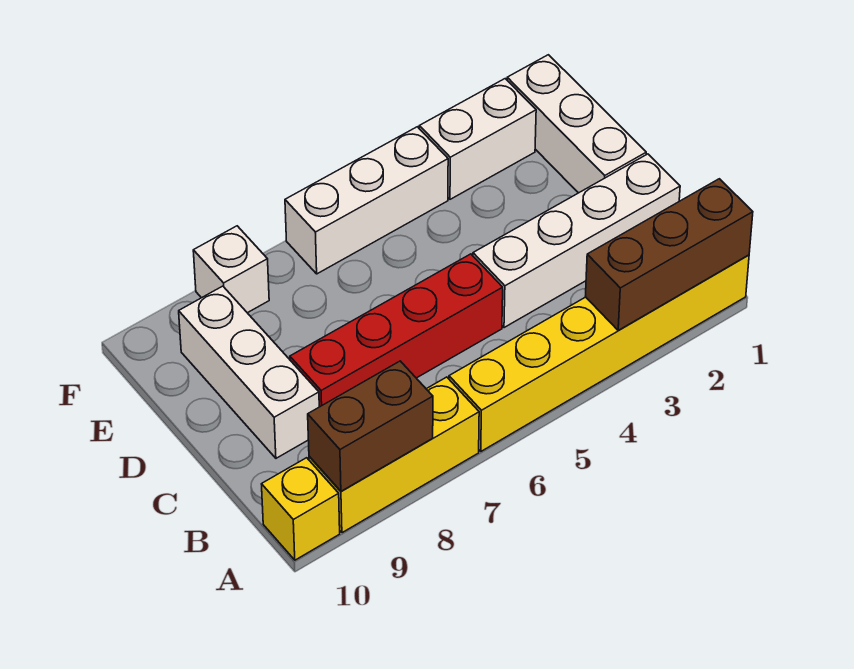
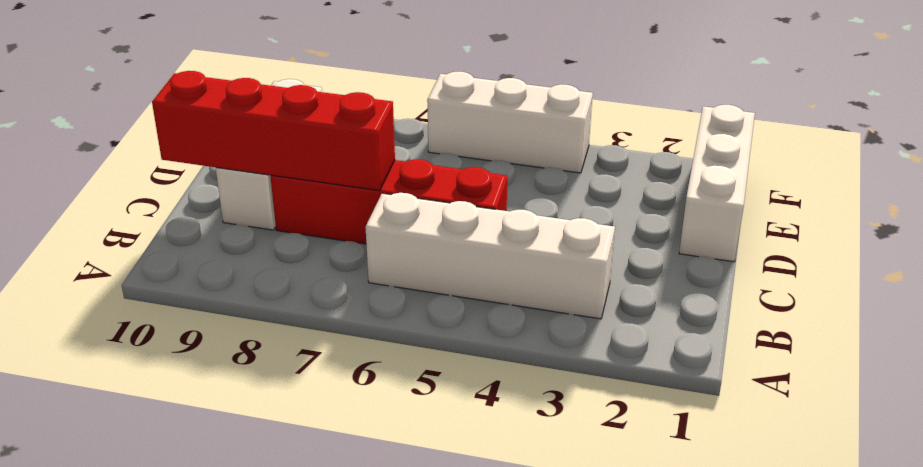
white brick B3:B6 level 1 -> white brick C1:C4 level 1
red brick C7:C10 level 2 -> none
none -> yellow brick A1:A6 level 1
none -> yellow brick A7:A9 level 1
none -> yellow brick A10 level 1

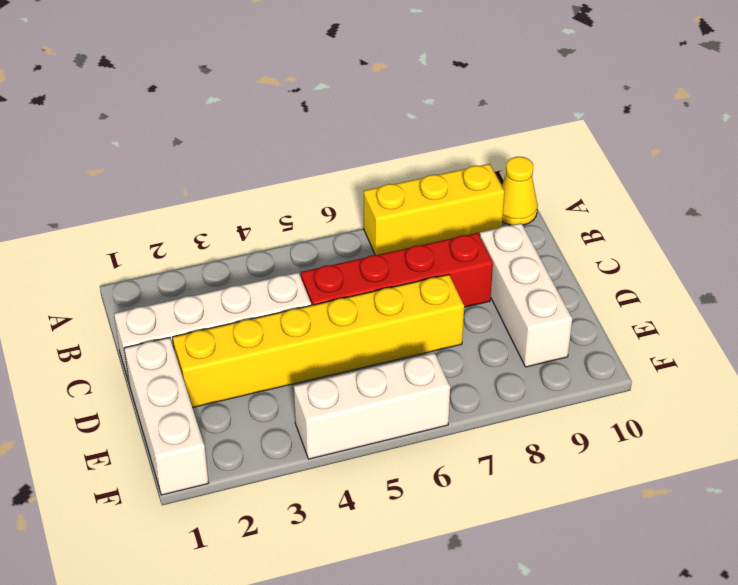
yellow cone A10 level 1 -> yellow brick A10 level 1
yellow brick D2:D7 level 1 -> yellow brick A1:A6 level 1
none -> white brick F2:F3 level 1
none -> white brick F8 level 1
none -> brown brick A1:A3 level 2

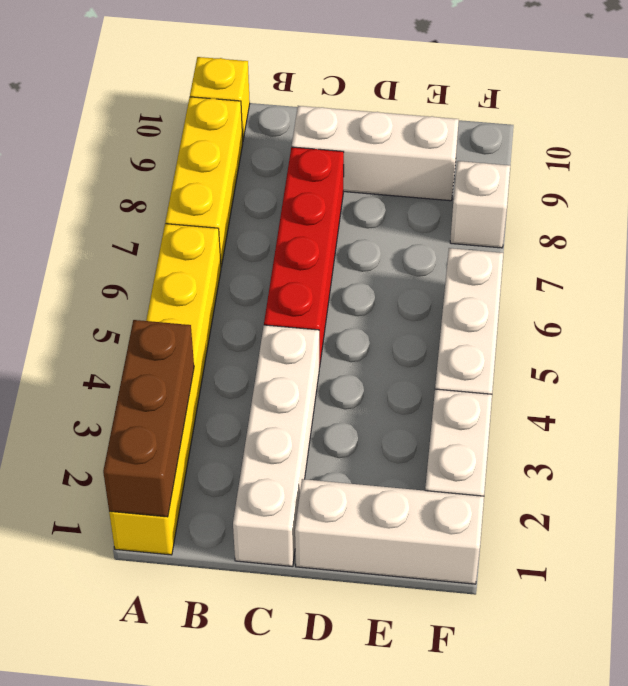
none -> brown brick A8:A9 level 2

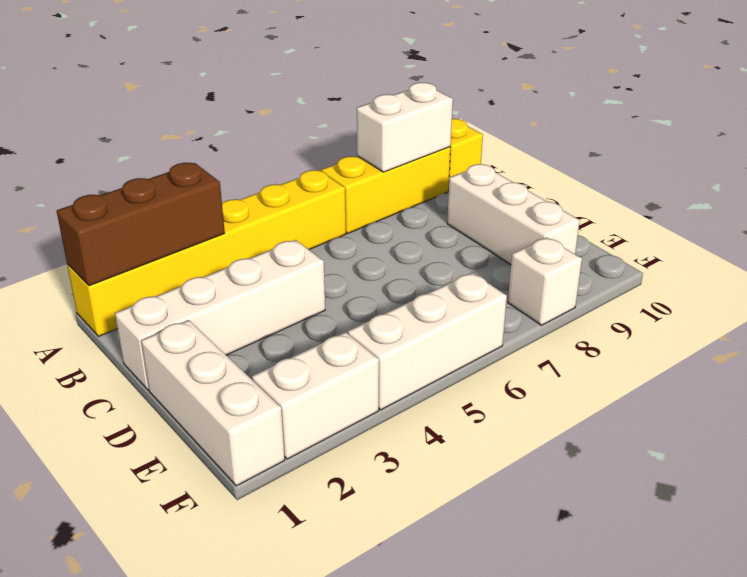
white brick A8:A9 level 2 -> brown brick A8:A9 level 2
none -> red brick C5:C8 level 1

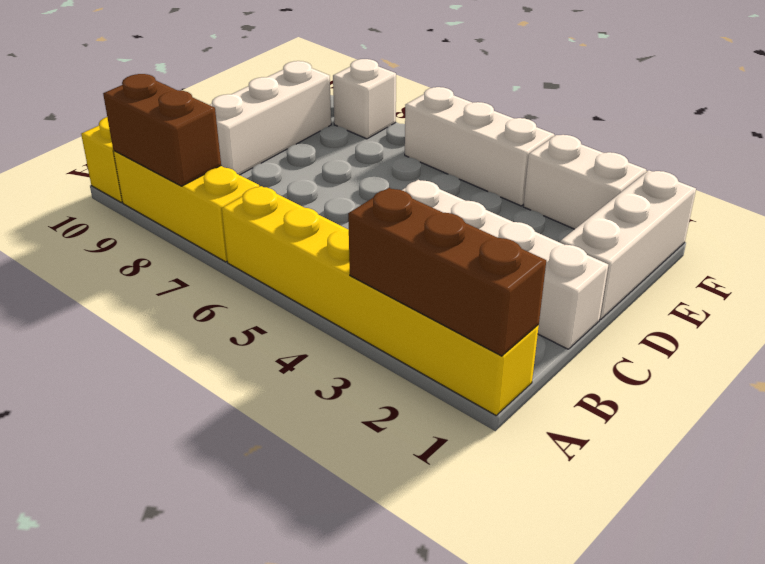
none -> red brick C5:C8 level 1

